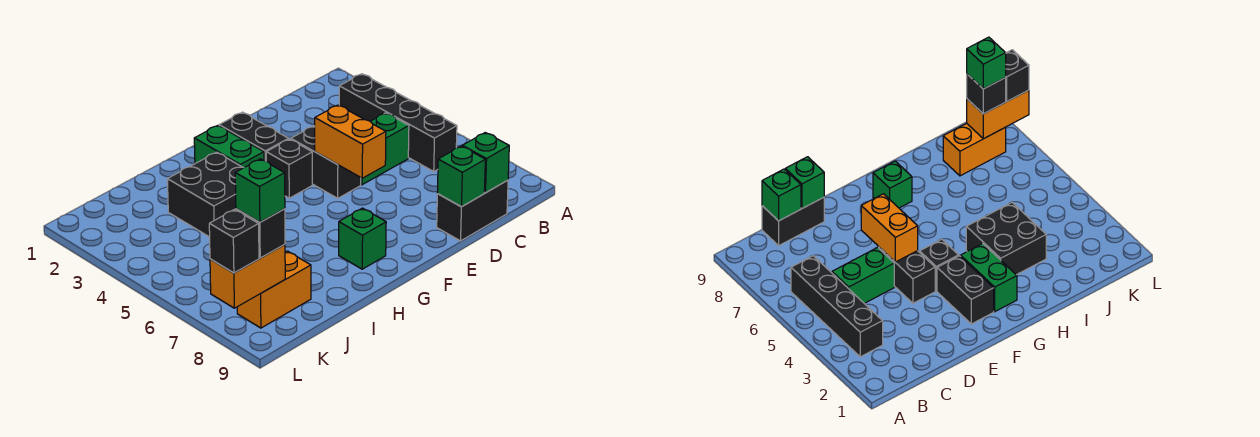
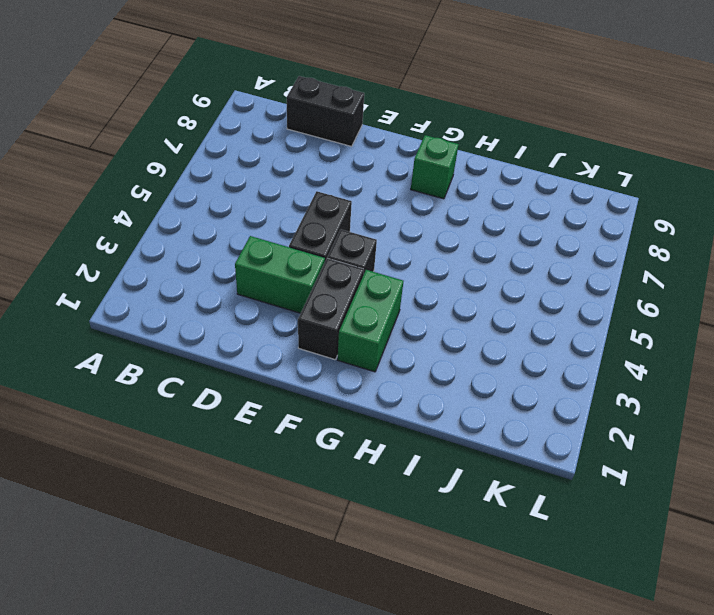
green brick D3:E3 level 1 -> green brick C5:D5 level 1
none -> black brick B3:B6 level 1
none -> black brick H3:I4 level 1
none -> orange brick J8:K8 level 1

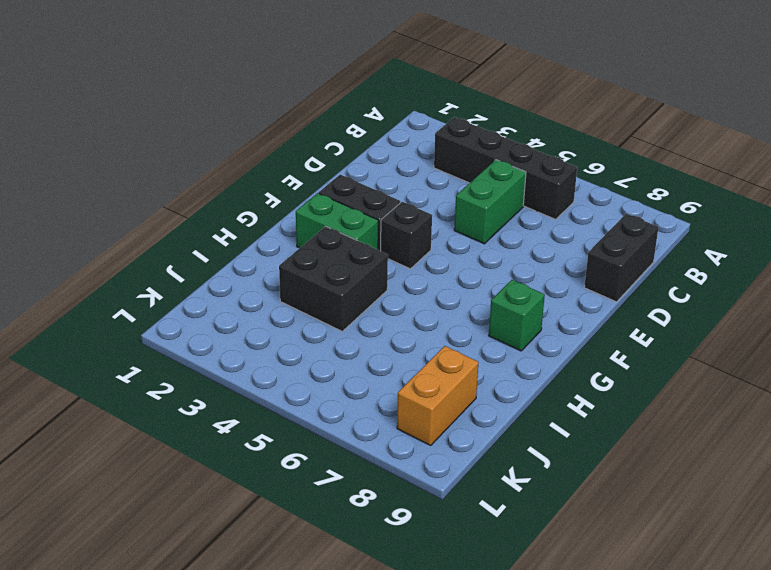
none -> black brick E4:E5 level 1
none -> green brick C9 level 2
none -> green brick D9 level 2

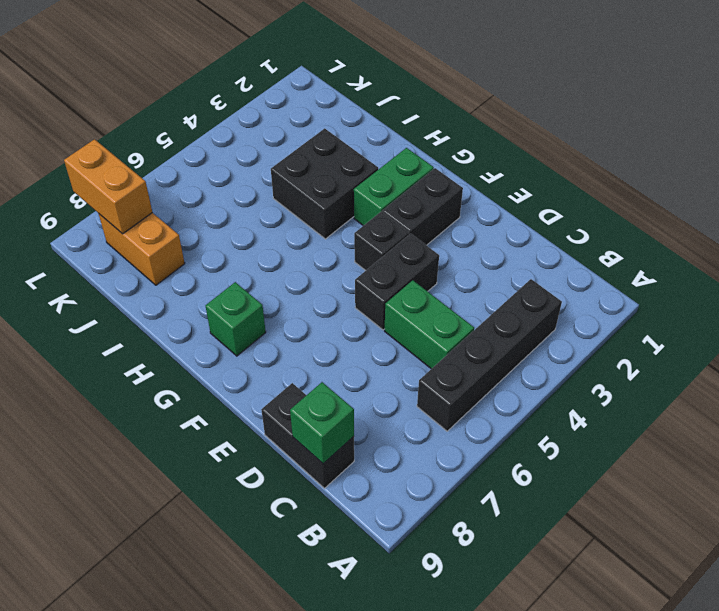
none -> green brick D9 level 2
none -> orange brick E5:E6 level 2
none -> black brick K8 level 3

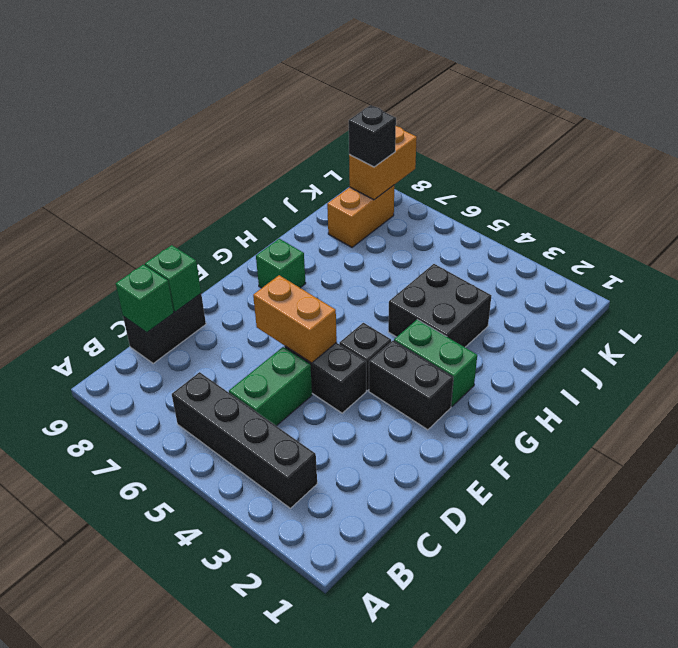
none -> black brick L8 level 3
none -> green brick K8 level 4

